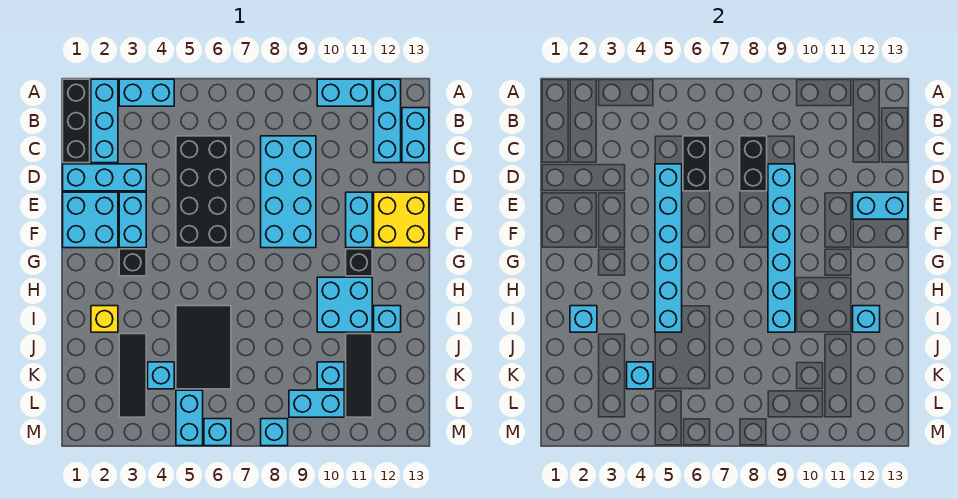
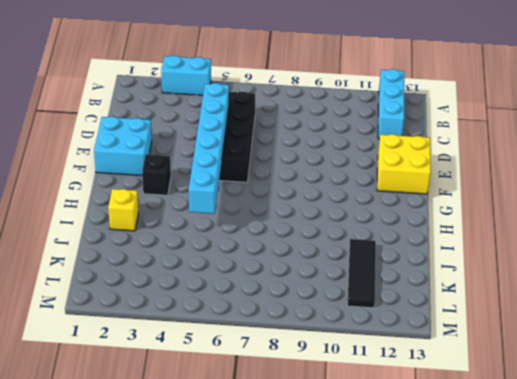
none -> black brick A1:C1 level 1
none -> cyan brick A2:C2 level 1
none -> cyan brick A10:A11 level 1
none -> cyan brick B13:C13 level 1

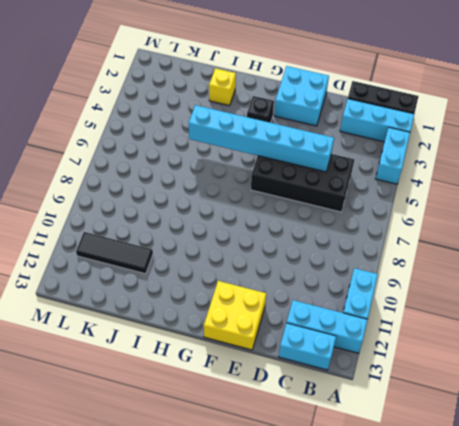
none -> cyan brick C8:F9 level 1
none -> cyan brick D1:D3 level 1
none -> cyan brick E3:F3 level 1
none -> cyan brick E11:F11 level 1

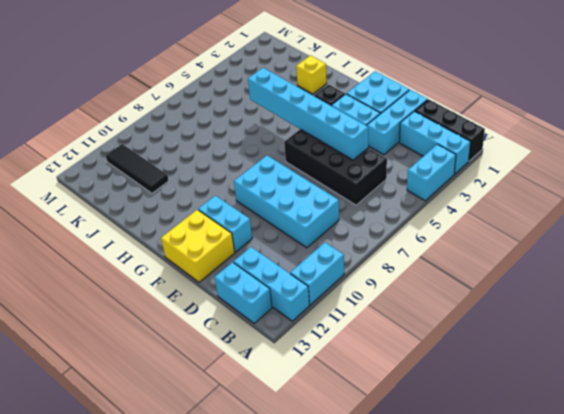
none -> black brick G11 level 1
none -> cyan brick H10:I11 level 1
none -> black tile I5:K6 level 1
none -> cyan brick I12 level 1

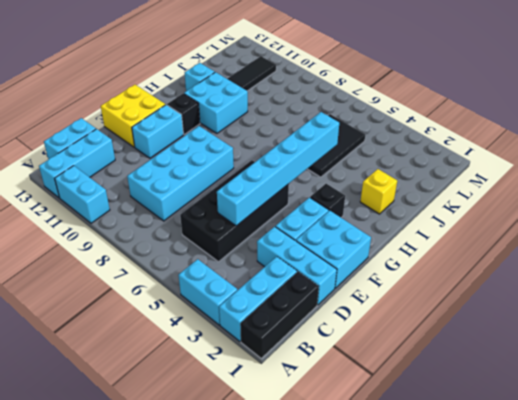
none -> black tile J3:L3 level 1
none -> cyan brick K4 level 1
none -> cyan brick K10 level 1
none -> cyan brick L5:M5 level 1

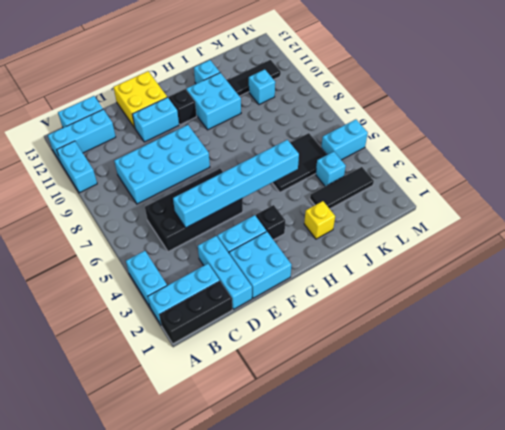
none -> cyan brick L9:L10 level 1
none -> cyan brick M6 level 1
none -> cyan brick M8 level 1
none -> black brick C6:D6 level 2

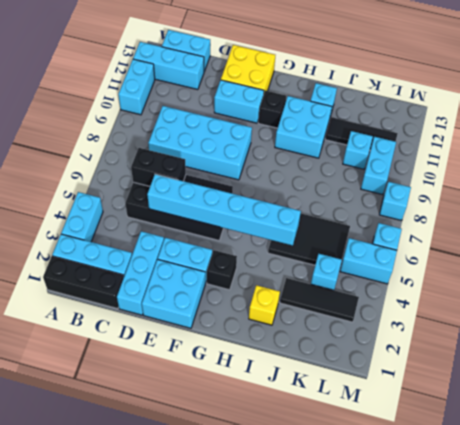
none -> black brick C8:D8 level 2
none -> cyan brick D9:I9 level 2
none -> cyan brick E12:E13 level 2
none -> cyan brick I2 level 2

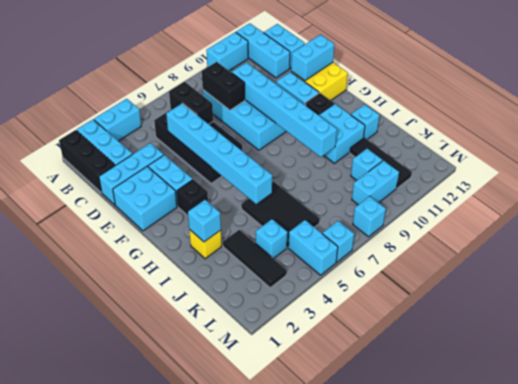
none -> cyan brick I12 level 2
none -> cyan brick K4 level 2

